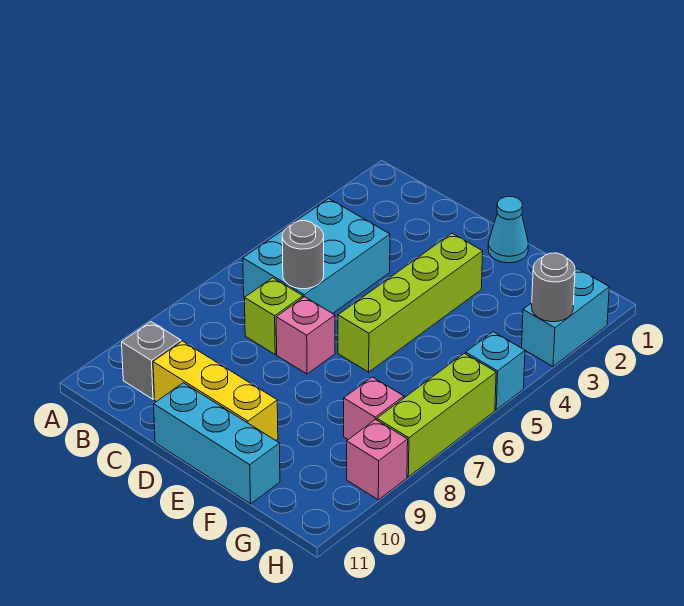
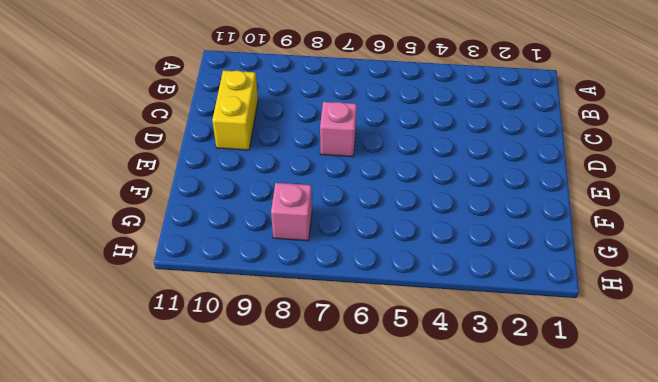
yellow brick C10:D10 level 1 -> yellow brick C10:E10 level 1
none -> cyan brick B4:C6 level 1
none -> grey brick B10 level 1
none -> lime brick C7 level 1

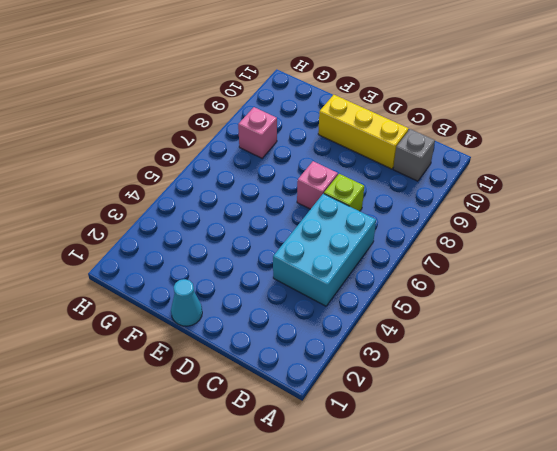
none -> cyan brick D11:F11 level 1
none -> lime brick E3:E6 level 1
none -> cyan brick H2:H3 level 1

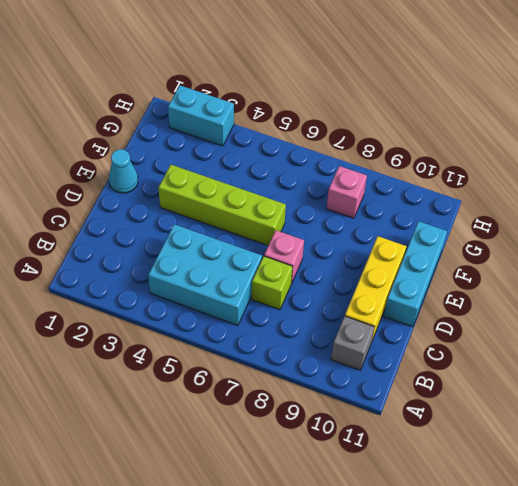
none -> cyan brick H5 level 1
none -> lime brick H6:H8 level 1
none -> pink brick H9 level 1

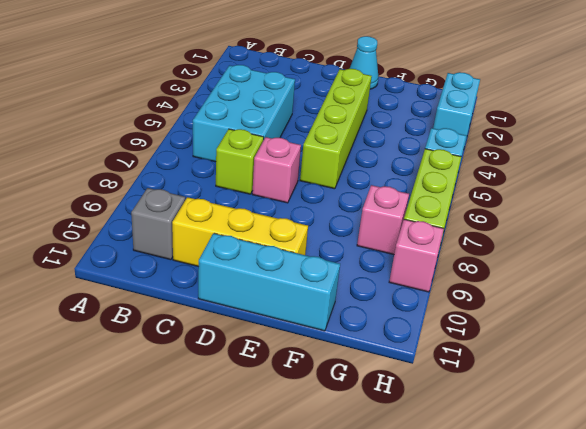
none -> grey round brick C6 level 2
none -> grey round brick H3 level 2

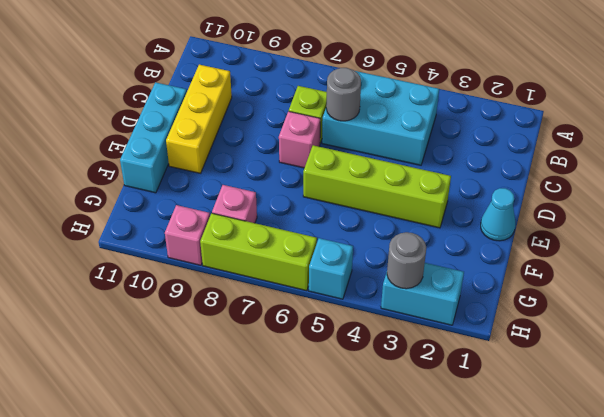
none -> grey brick B10 level 1

